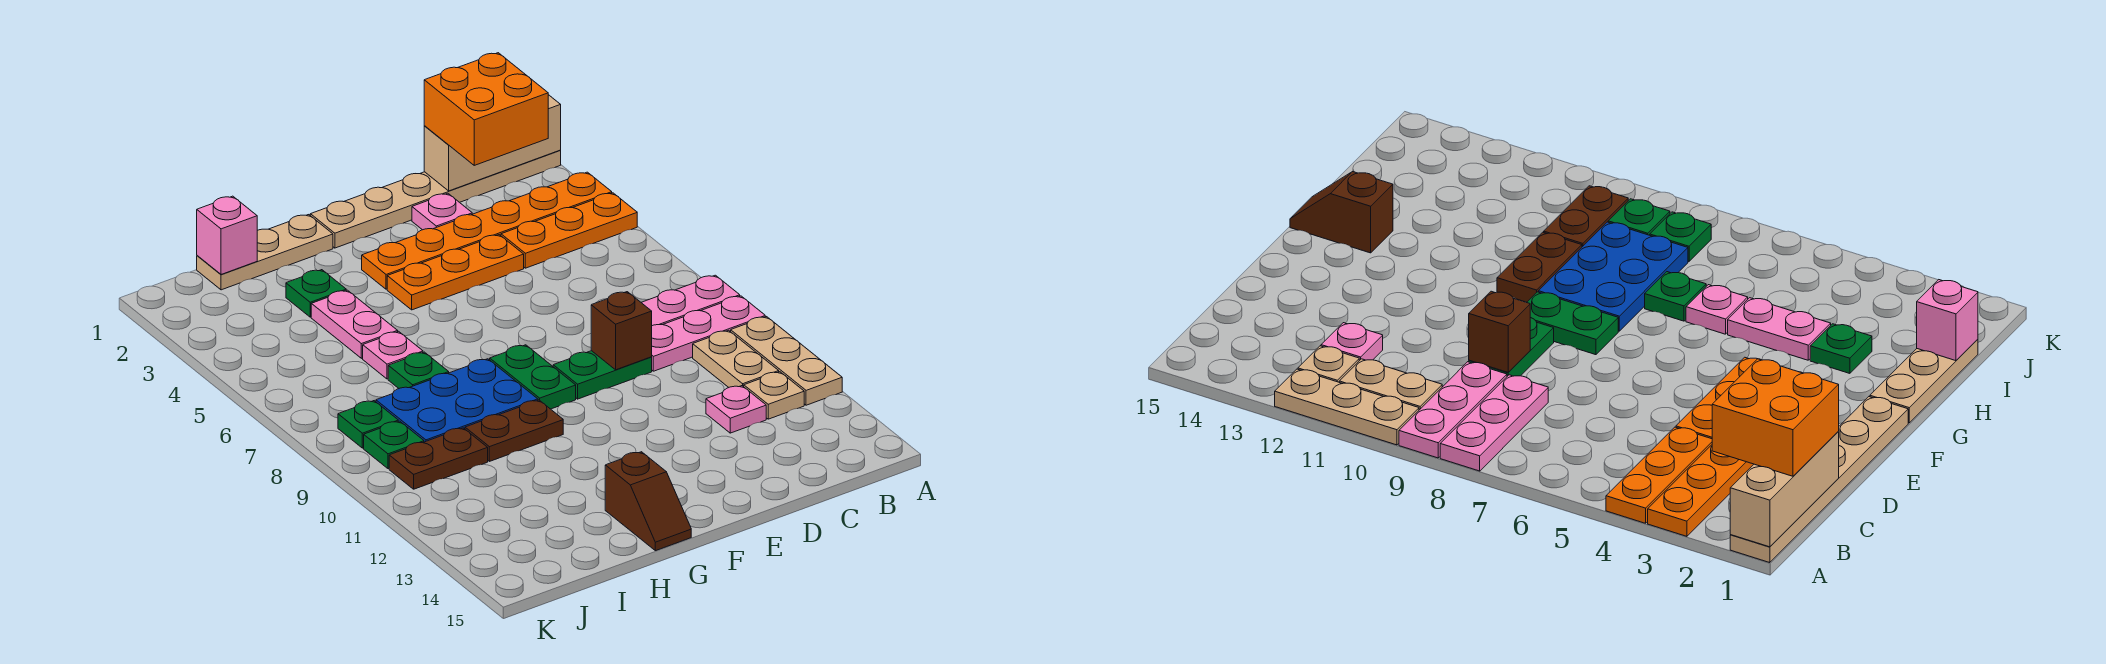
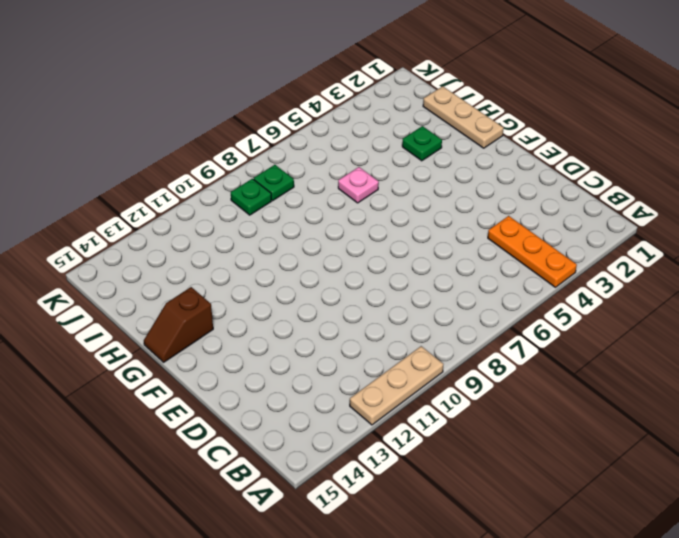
none -> tan plate A1:F1 level 1
none -> orange plate A3:F3 level 1
none -> pink plate A8:C8 level 1

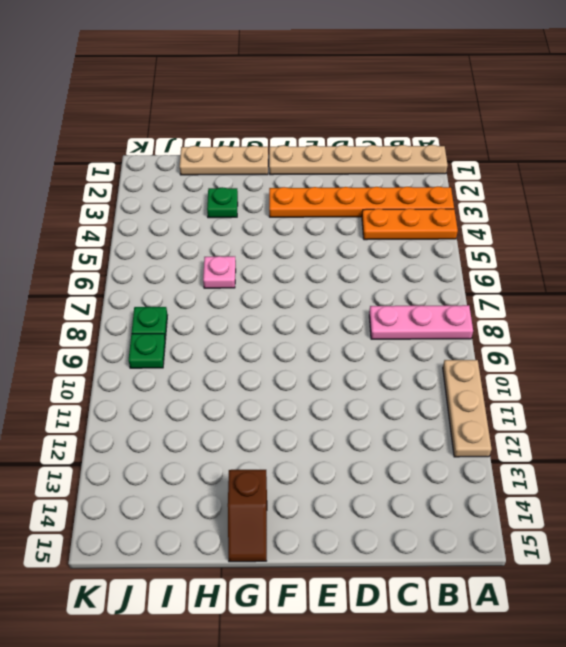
none -> pink plate A9:C9 level 1
none -> tan plate B10:B11 level 1
none -> tan plate B12 level 1

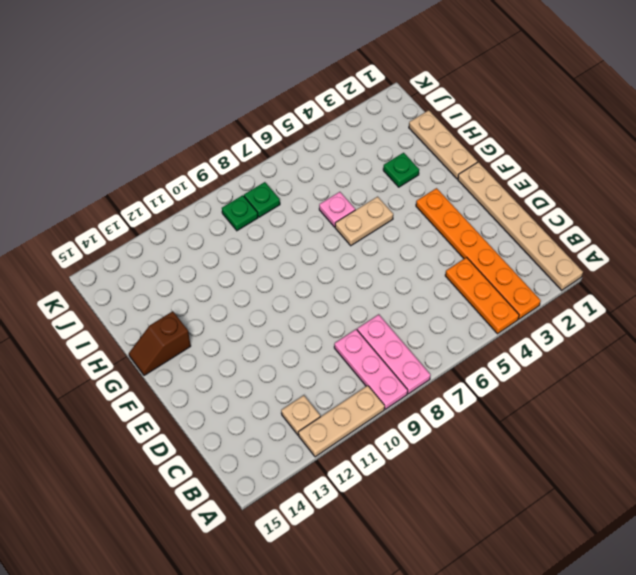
tan plate G5:G6 level 1 -> tan plate B10:B11 level 1
none -> pink plate C12 level 1
none -> pink plate D2 level 1
none -> orange plate D4:F4 level 1

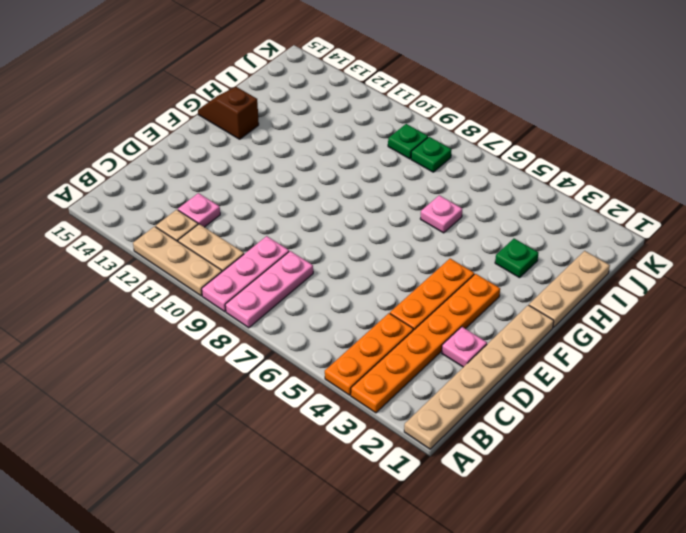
none -> green plate D9:E9 level 1
none -> green plate F8:F9 level 1
none -> blue plate G8:I9 level 1

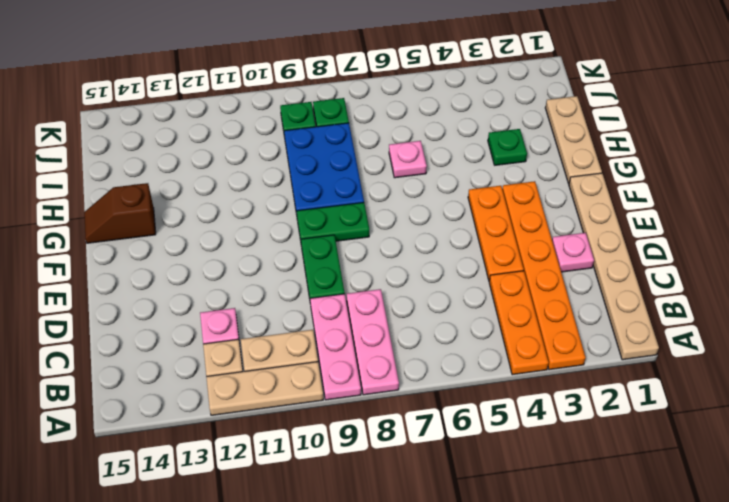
none -> brown plate G10:H10 level 1
none -> pink plate H4:H5 level 1
none -> green plate H7 level 1

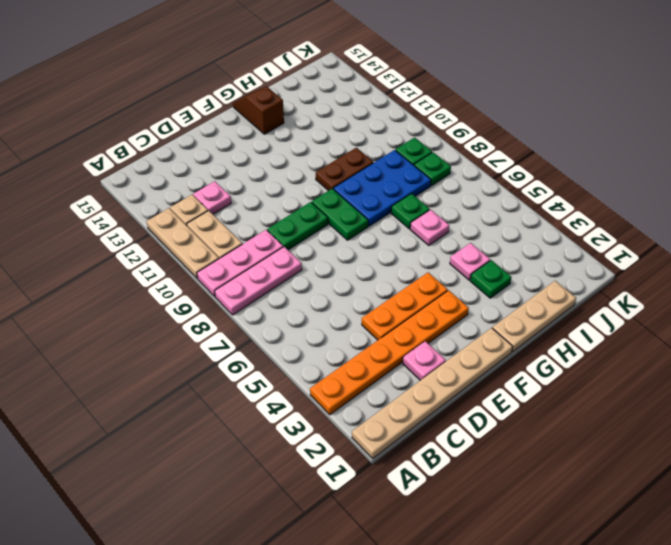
pink plate H4 level 1 -> pink plate H4:H5 level 1
none -> orange plate A4:C4 level 1
none -> brown plate I10:J10 level 1
none -> tan brick A1:C1 level 2

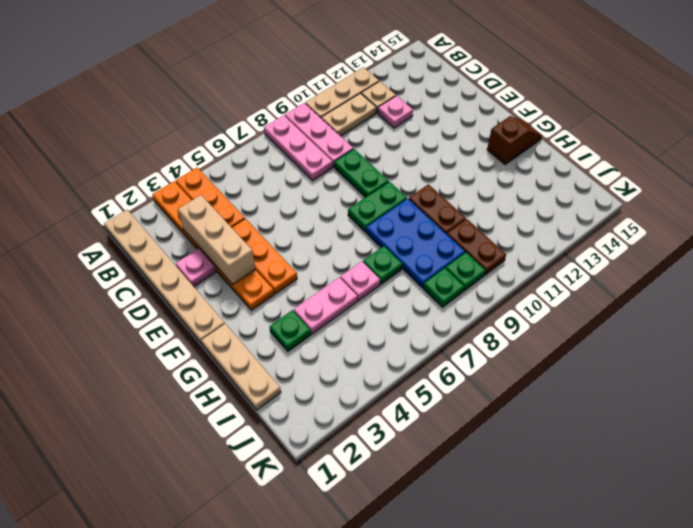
tan brick C3:E3 level 2 -> tan brick A1:C1 level 2
none -> brown brick D9 level 2
none -> pink brick I1 level 2
none -> orange brick B1:C2 level 3

